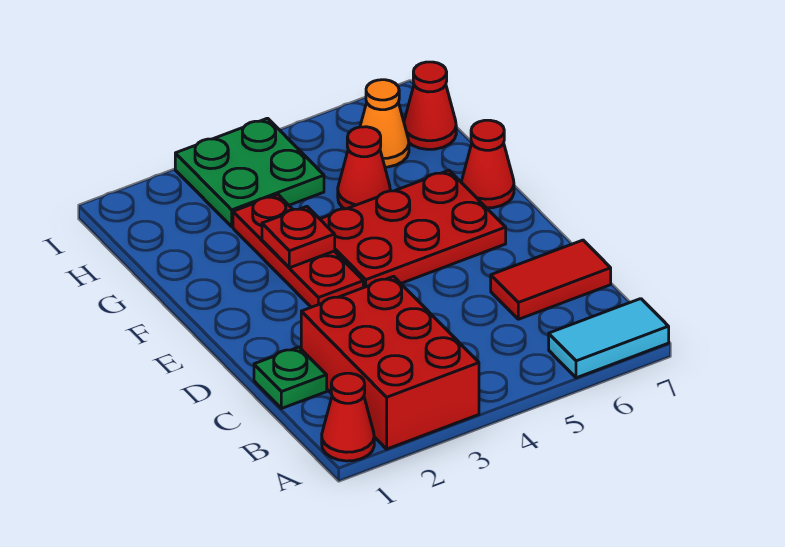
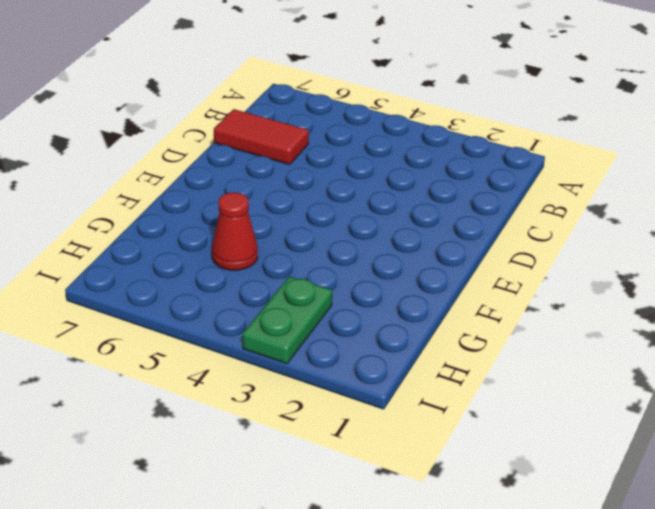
green plate H3:I3 level 1 -> green plate H3:I4 level 1
none -> red cone A1 level 1
none -> red brick A2:C3 level 1
none -> cyan tile A6:A7 level 1

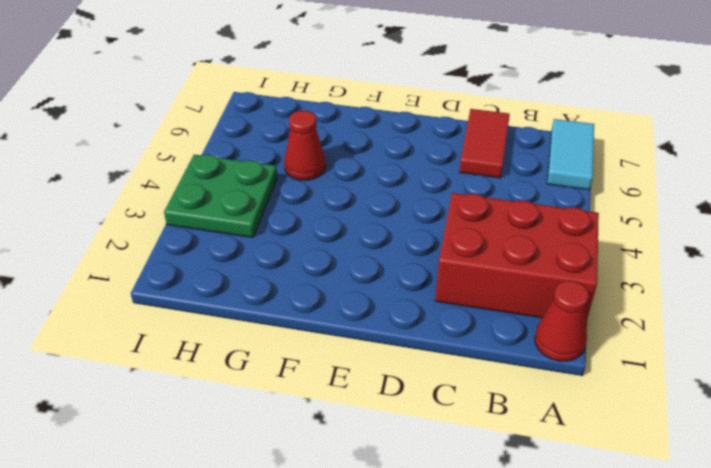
none -> green plate C1 level 1
none -> red plate E3:G3 level 1
none -> red plate E4:F6 level 1

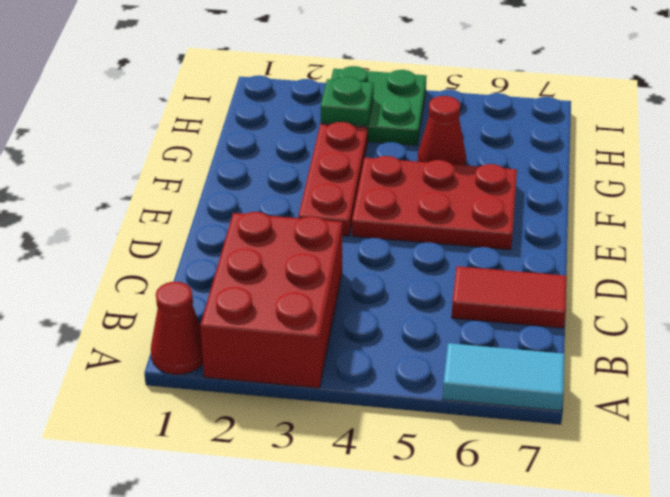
green plate H3 level 2 -> green plate C1 level 1
none -> red cone F7 level 1
none -> orange cone H6 level 1
none -> red cone H7 level 1

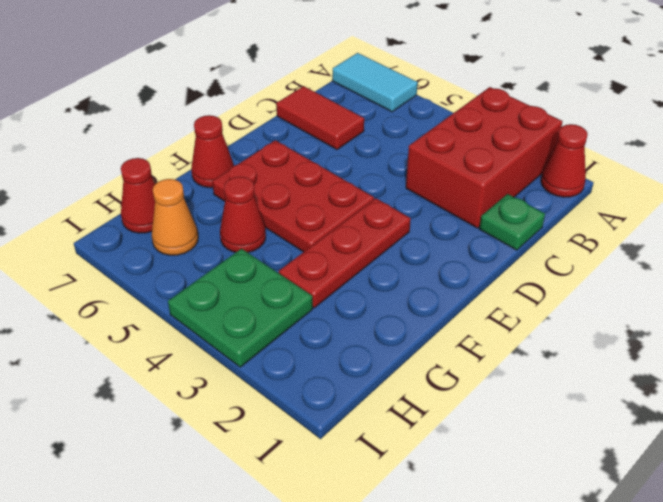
none -> red plate F3 level 2

